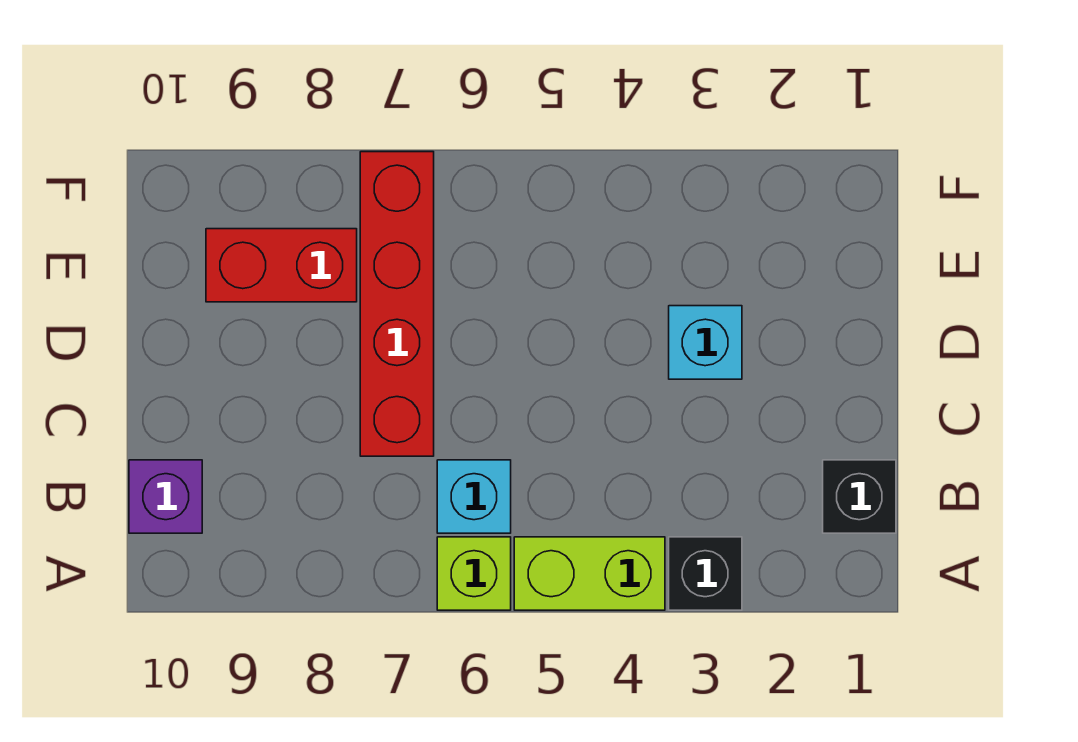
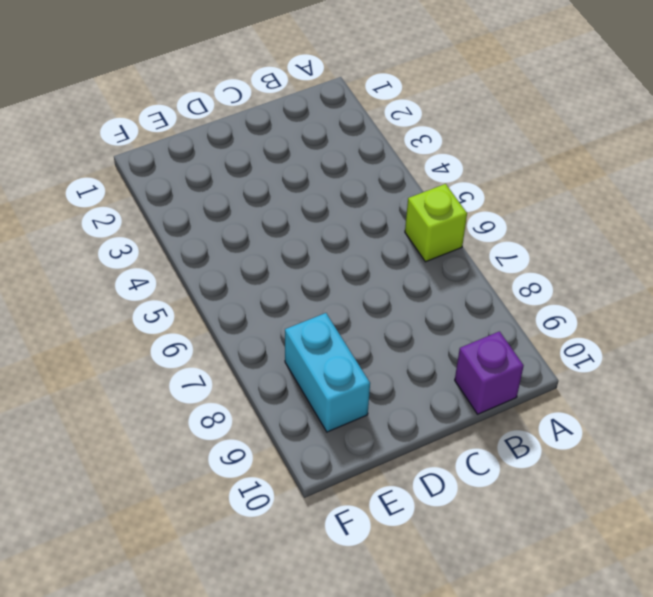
cyan brick E8:E9 level 1 -> red brick E8:E9 level 1
none -> black brick A3 level 1
none -> lime brick A4:A5 level 1

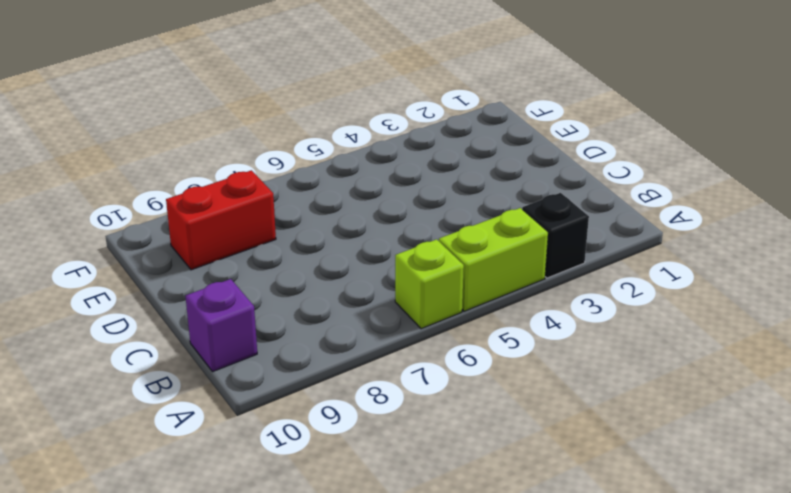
none -> black brick B1 level 1
none -> cyan brick B6 level 1

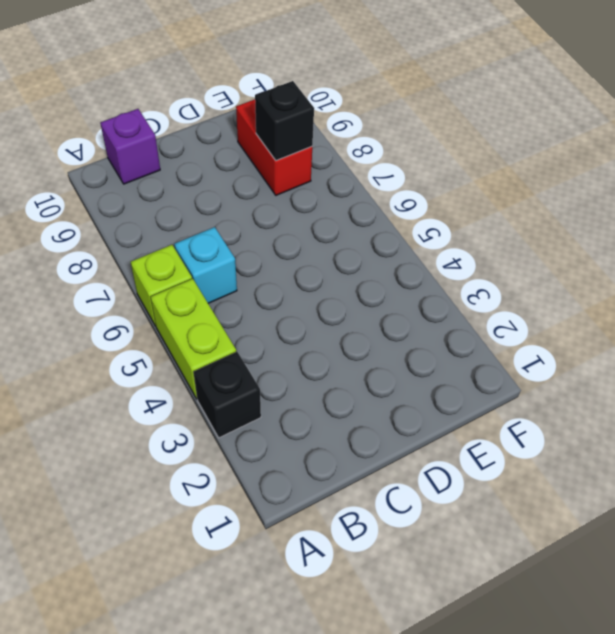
black brick E8 level 2 -> black brick B1 level 1
none -> red brick C7:F7 level 1
none -> cyan brick D3 level 1

